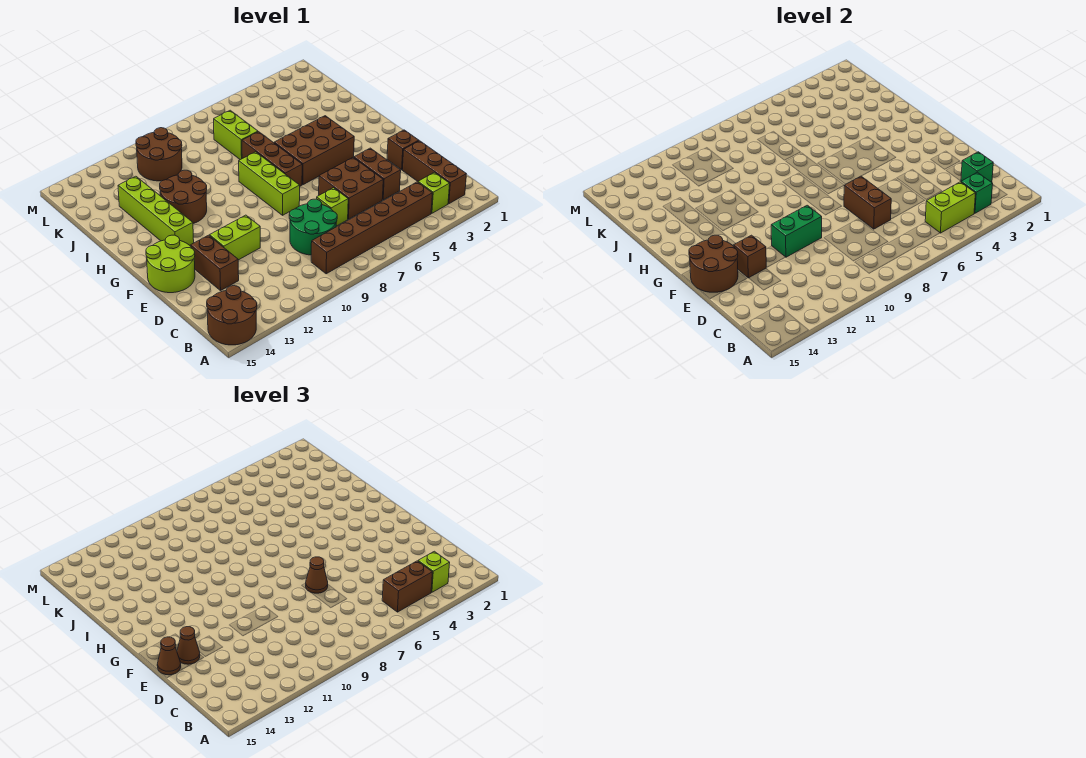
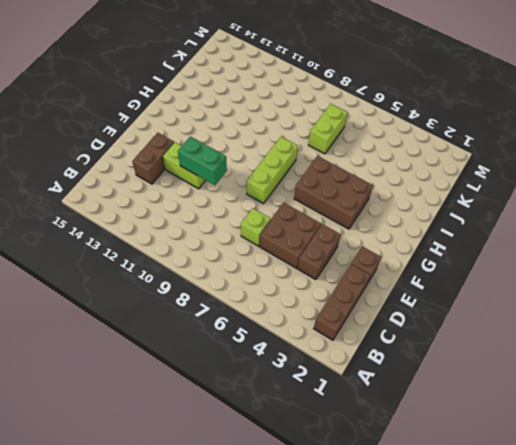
none -> brown round brick A14:B15 level 1
none -> lime brick B3 level 1
none -> brown brick B4:B9 level 1
none -> green round brick C8:D9 level 1

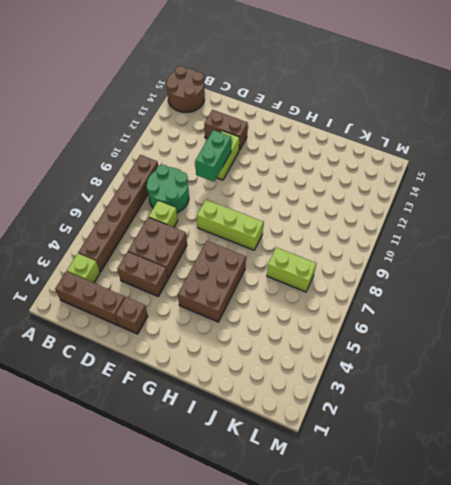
none -> lime round brick E14:F15 level 1
none -> brown brick G7:I7 level 1
none -> lime brick G13:J13 level 1
none -> brown round brick H11:I12 level 1

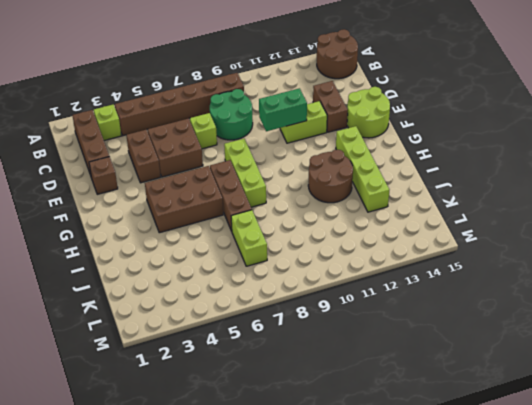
none -> brown round brick K10:L11 level 1
none -> green brick B3 level 2
none -> lime brick B4:B5 level 2
none -> green brick C2 level 2

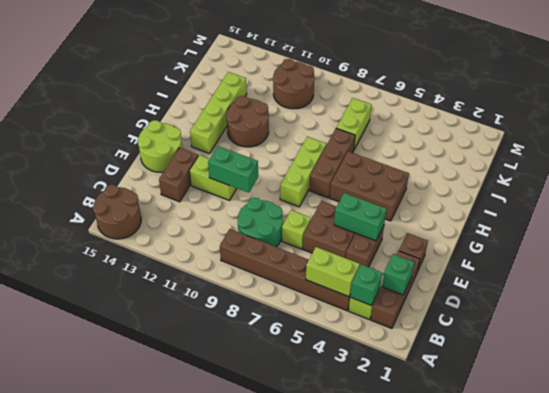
green brick E4:E5 level 2 -> none
none -> brown brick D7:E7 level 2
none -> brown brick E13 level 2
none -> brown round brick E14:F15 level 2
none -> lime brick B3 level 3

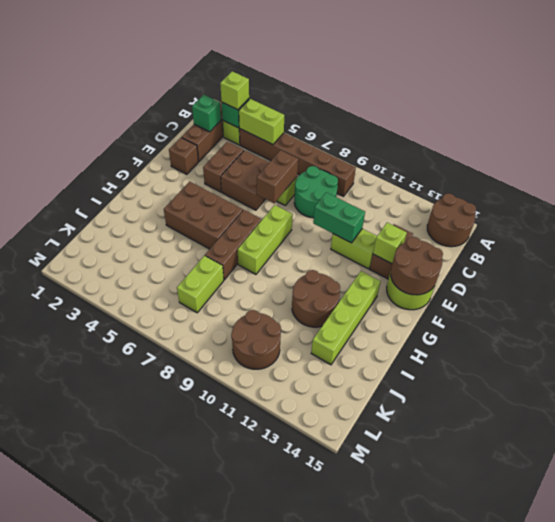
lime brick E13 level 2 -> brown brick E13 level 2
none -> brown brick B4:B5 level 3
none -> brown cone E7 level 3
none -> brown cone E14 level 3
none -> brown cone E15 level 3

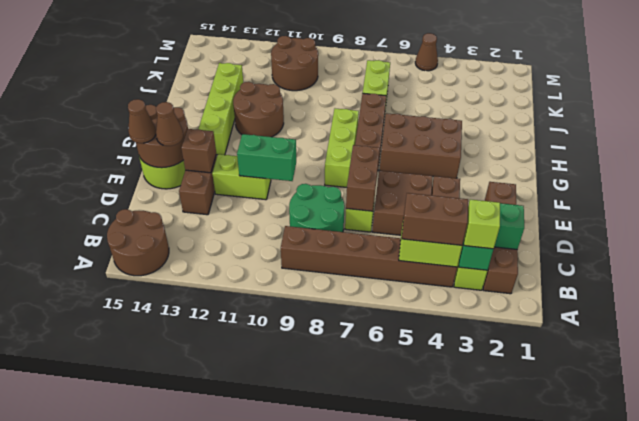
brown cone M5 level 1 -> brown cone E7 level 3

